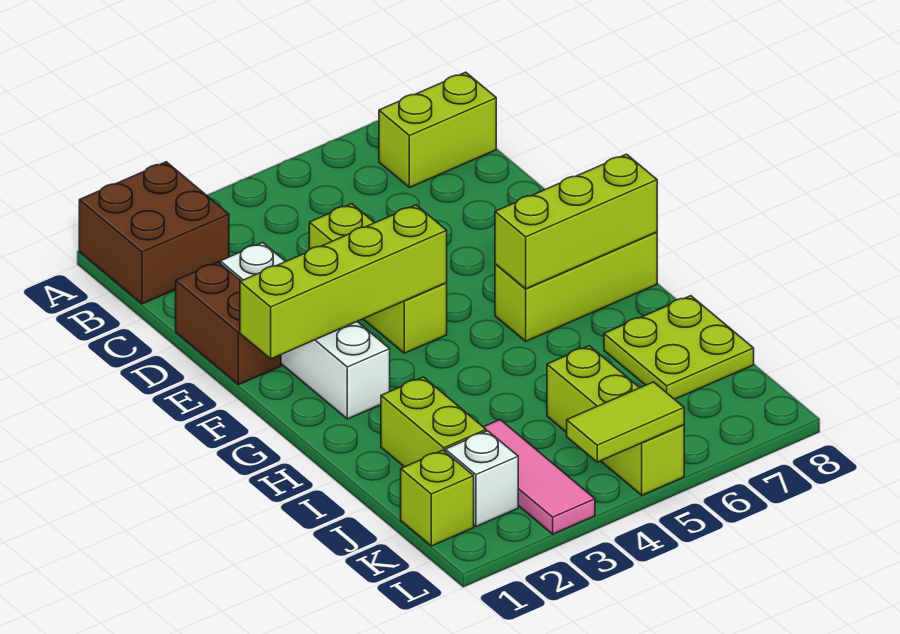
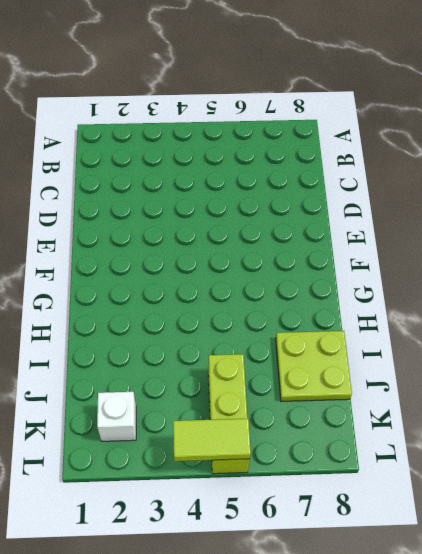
none -> brown brick A1:B2 level 1
none -> lime brick B7:B8 level 1
none -> brown brick D1:E1 level 1

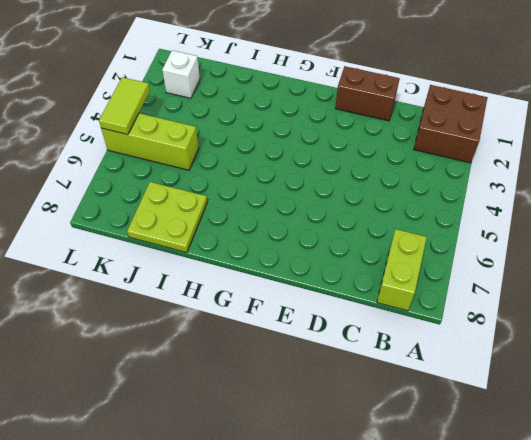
none -> white brick D2:G2 level 1
none -> lime brick D4:F4 level 1
none -> lime brick G6:G8 level 1

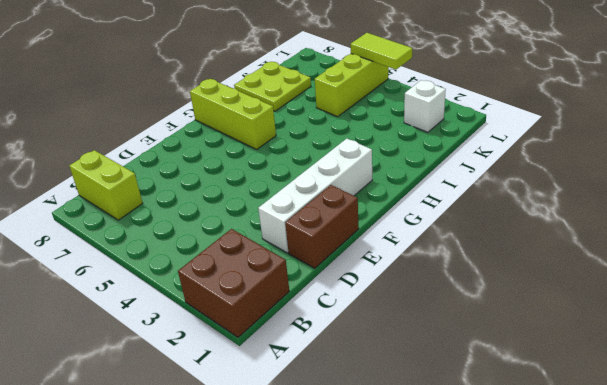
none -> lime brick D4:F4 level 1
none -> lime brick I2:J2 level 1
none -> pink tile J3:L3 level 1

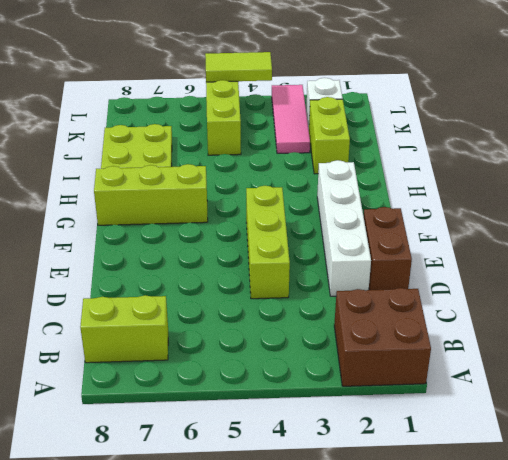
none -> lime brick K1 level 1
none -> lime brick F1:F4 level 2
none -> lime brick G6:G8 level 2

